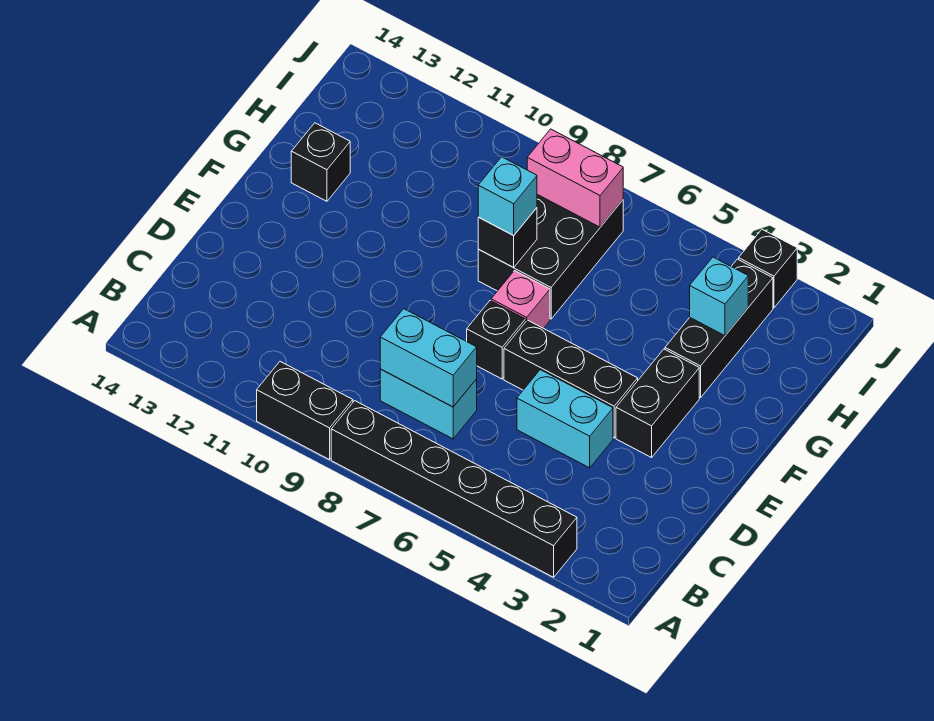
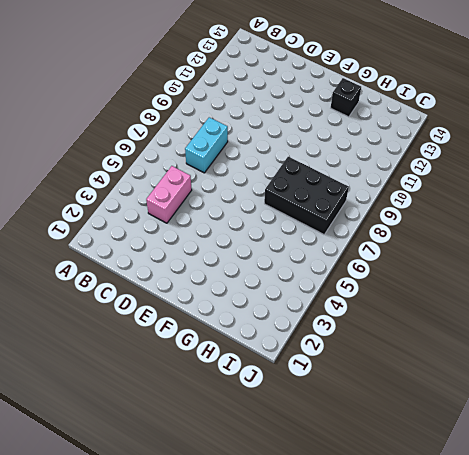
pink brick C4:C5 level 1 -> pink brick I7:I8 level 2
none -> black brick A3:A8 level 1
none -> black brick A9:A10 level 1
none -> cyan brick D4:D5 level 1

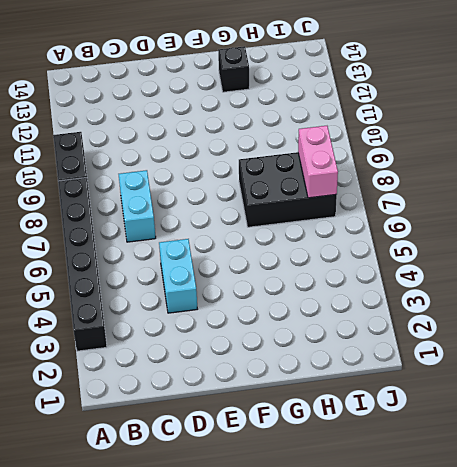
none -> black brick E3:F3 level 1
none -> black brick E4:E6 level 1
none -> black brick E7 level 1

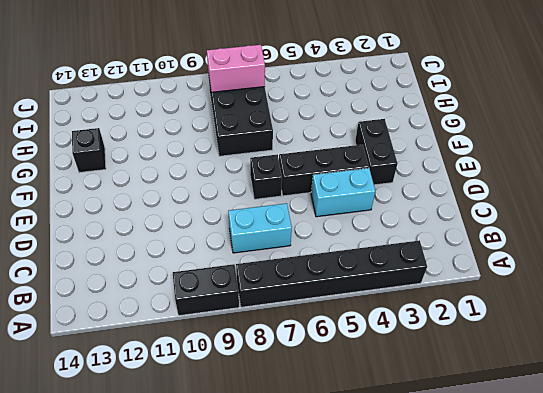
none -> pink brick F7 level 1
none -> black brick G3:I3 level 1
none -> black brick J3 level 1

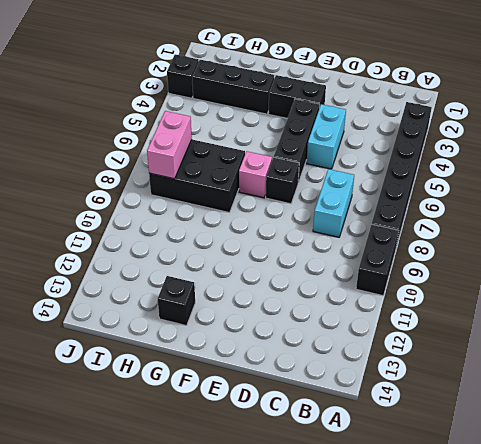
none -> cyan brick C7:C8 level 2
none -> black brick G8 level 2
none -> cyan brick H3 level 2

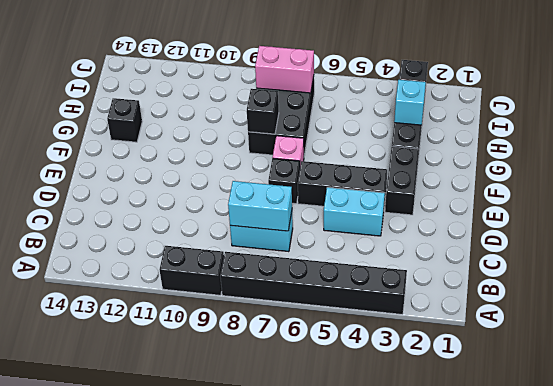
none -> cyan brick G8 level 3

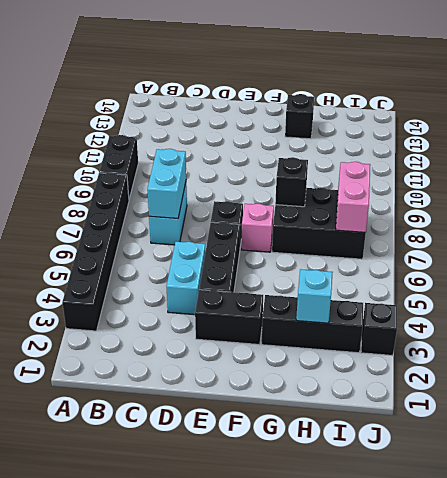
none -> cyan brick G8 level 3

